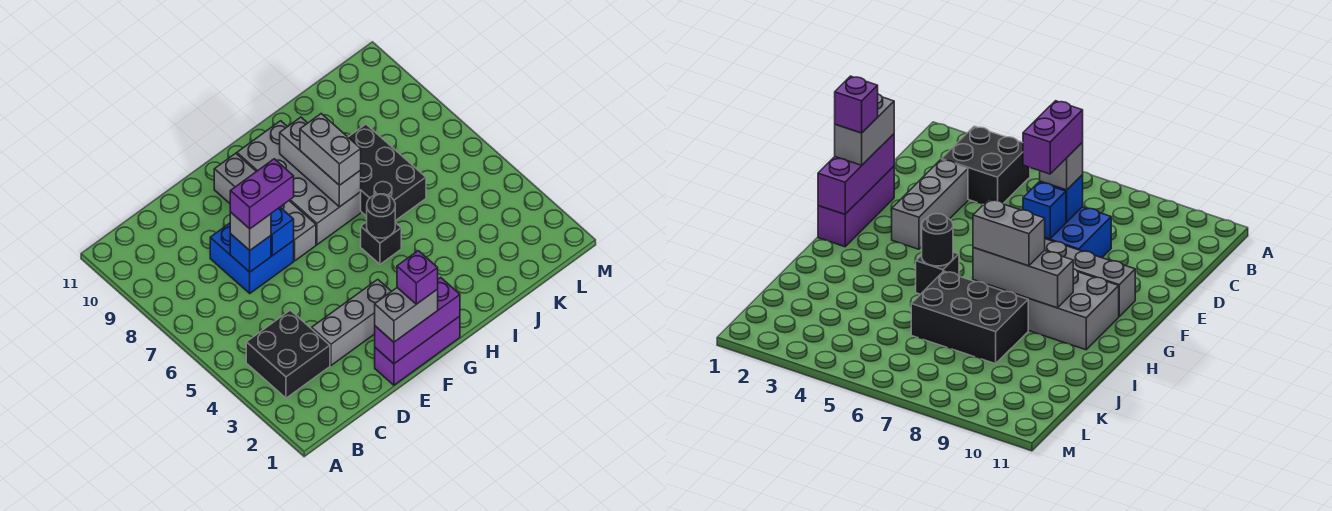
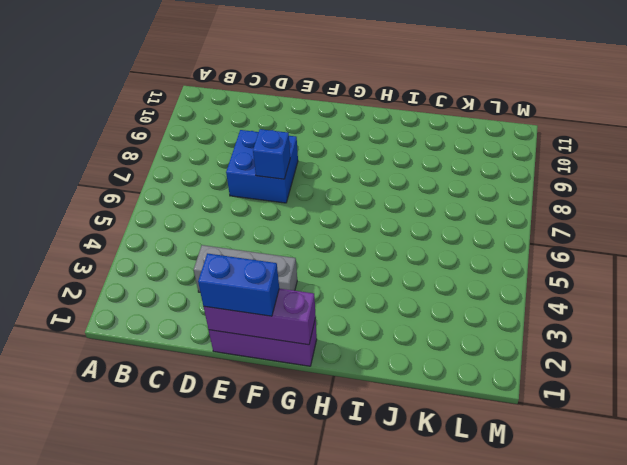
blue brick E1:F1 level 3 -> grey brick E1:F1 level 3
none -> black brick B3:C4 level 1
none -> grey brick F7:F10 level 1
none -> grey brick G7:H10 level 1

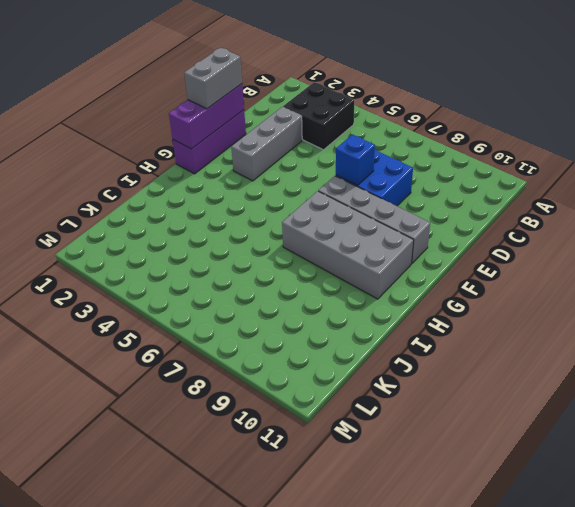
none -> black brick H5 level 1
none -> black brick I6:J8 level 1
none -> blue brick D7 level 2

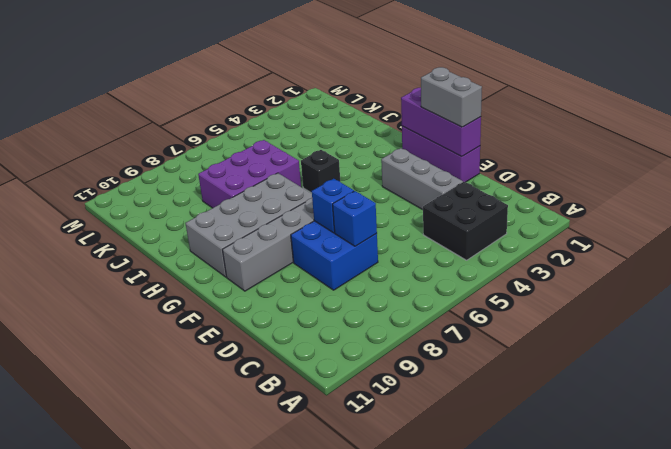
purple brick I6:J8 level 1 -> black brick I6:J8 level 1
none -> black round brick H5 level 2
none -> grey brick H7:H9 level 2
none -> grey brick D7 level 3

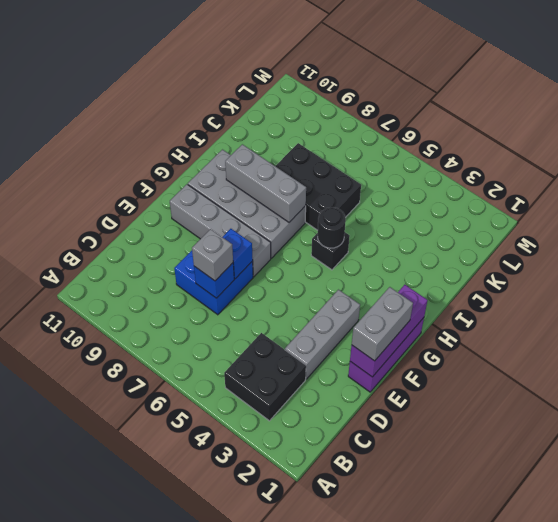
none -> grey brick H7:H8 level 3
none -> purple brick D7:E7 level 4
none -> purple brick F1 level 4

